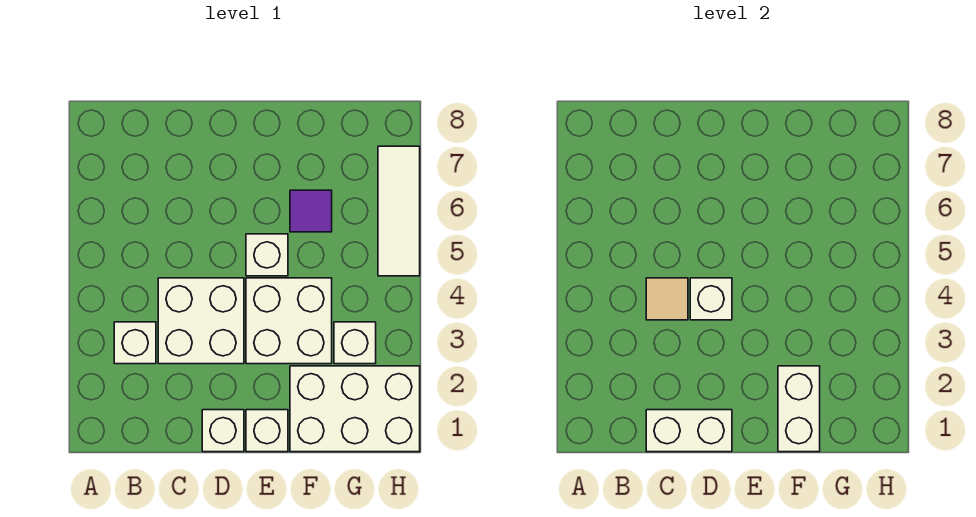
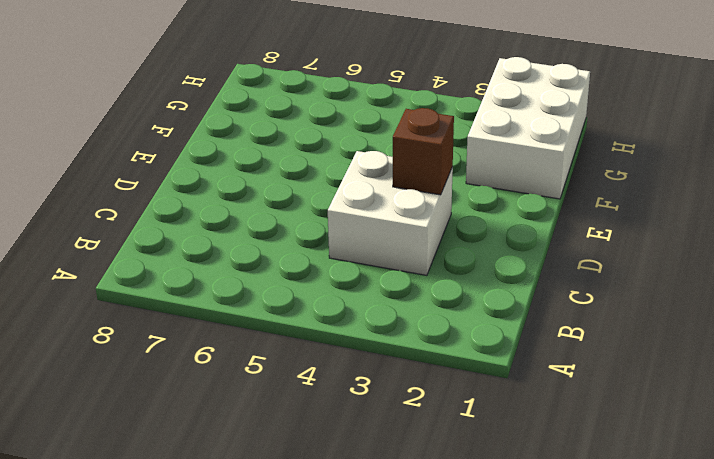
brown brick D3 level 2 -> none
none -> white brick B3 level 1
none -> white brick D1 level 1
none -> white brick E1 level 1

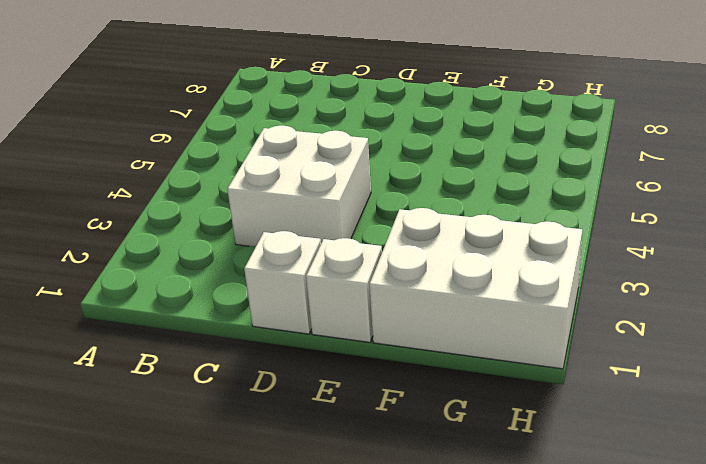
none -> white brick B3 level 1
none -> white brick E3:F4 level 1
none -> white brick E5 level 1

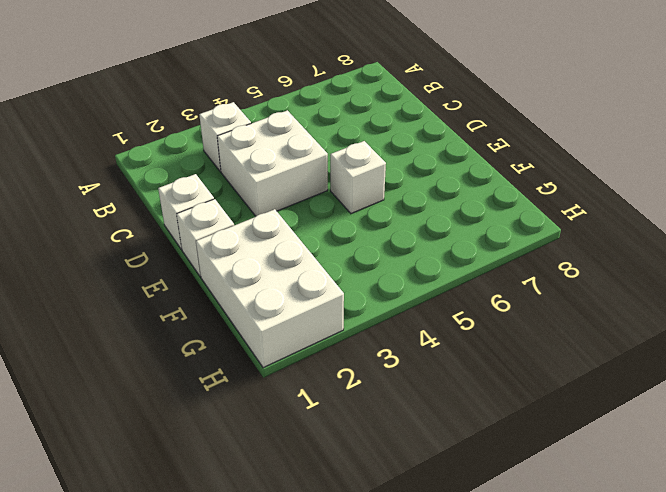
none -> white brick E3:F4 level 1
none -> purple tile F6 level 1
none -> white brick G3 level 1

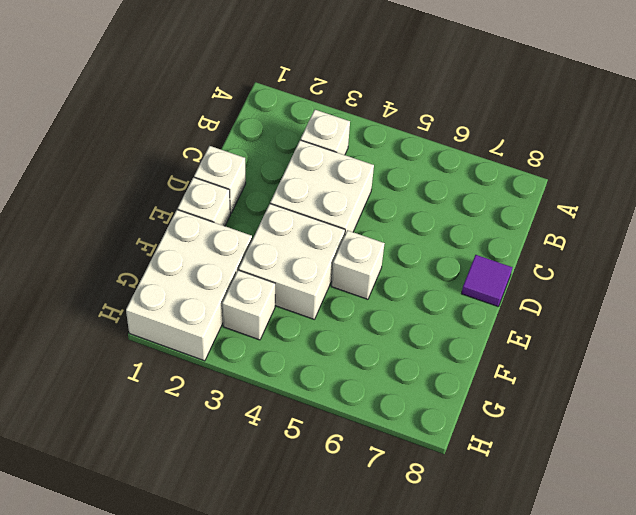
purple tile D8 level 1 -> purple tile F6 level 1
none -> white tile H5:H7 level 1
none -> white brick C1:D1 level 2
none -> tan tile C4 level 2

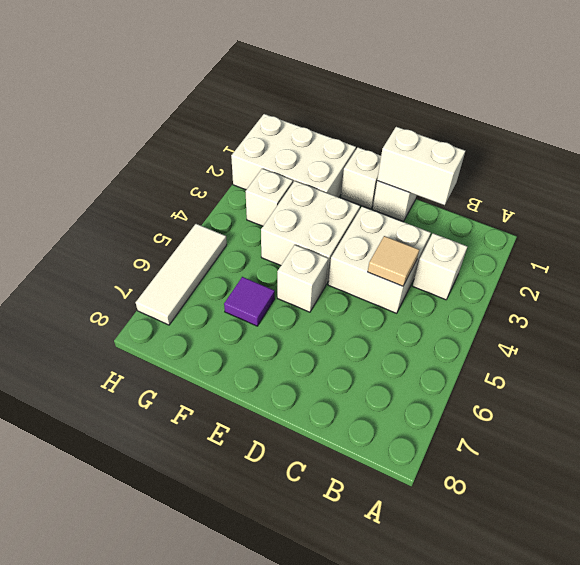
none -> white brick D4 level 2
none -> white brick F1:F2 level 2

